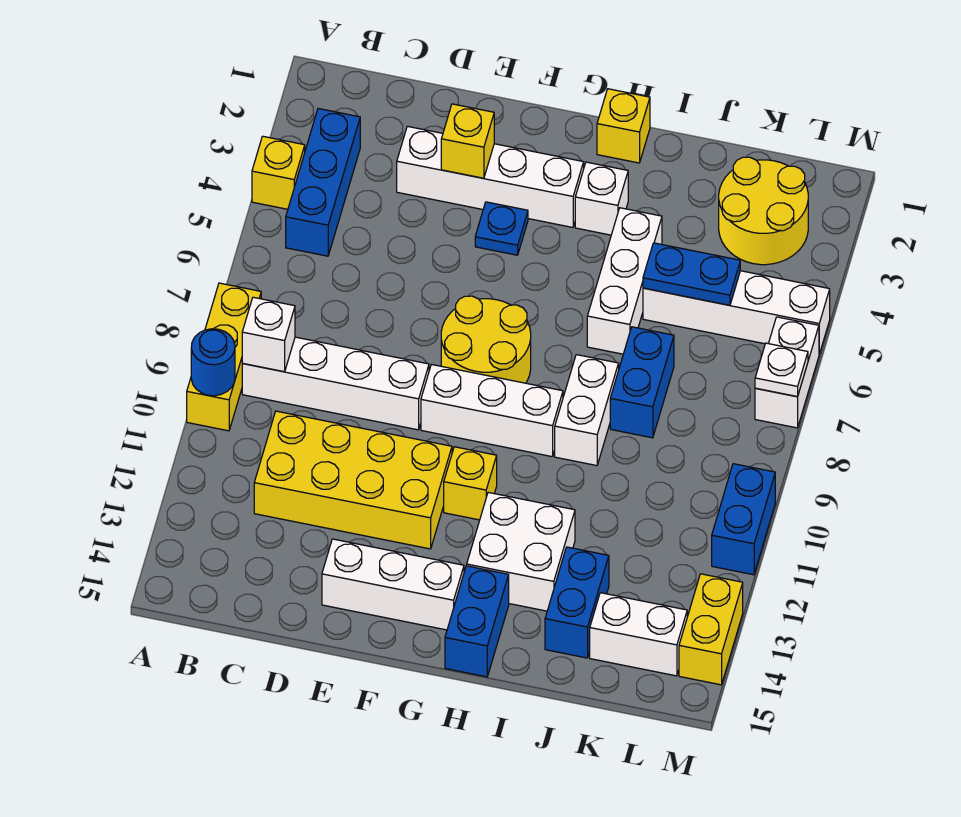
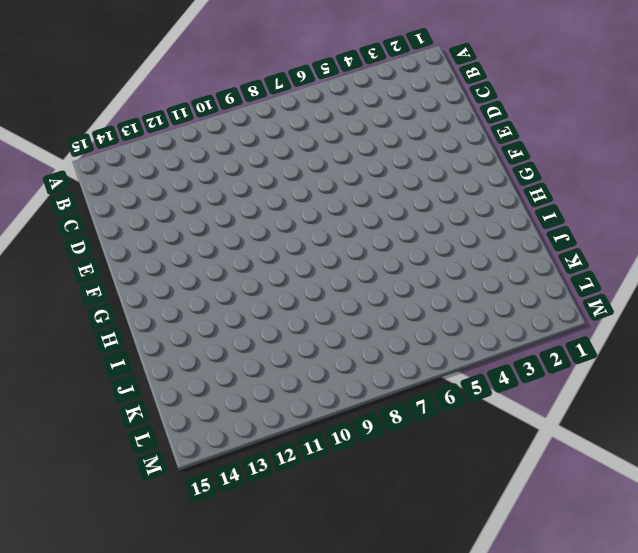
none -> yellow brick A4 level 1
none -> yellow brick A8:A10 level 1
none -> blue brick B3:B5 level 1
none -> white brick B9:E9 level 1

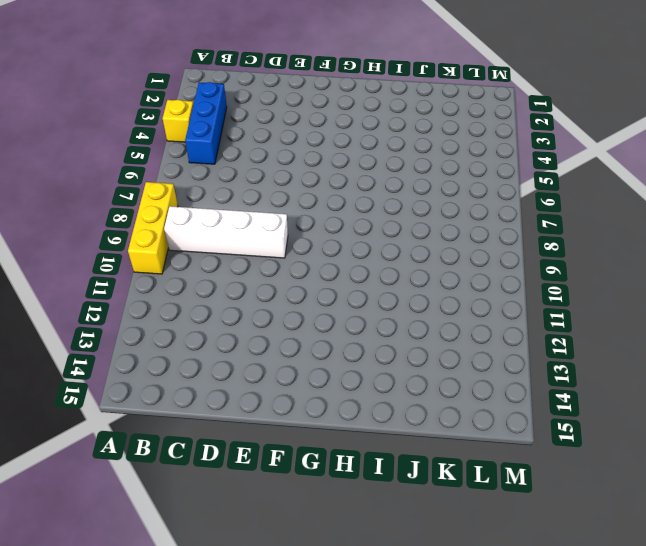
none -> yellow brick C11:F12 level 1
none -> white brick D3:G3 level 1
none -> white brick E14:G14 level 1
none -> blue plate F4 level 1

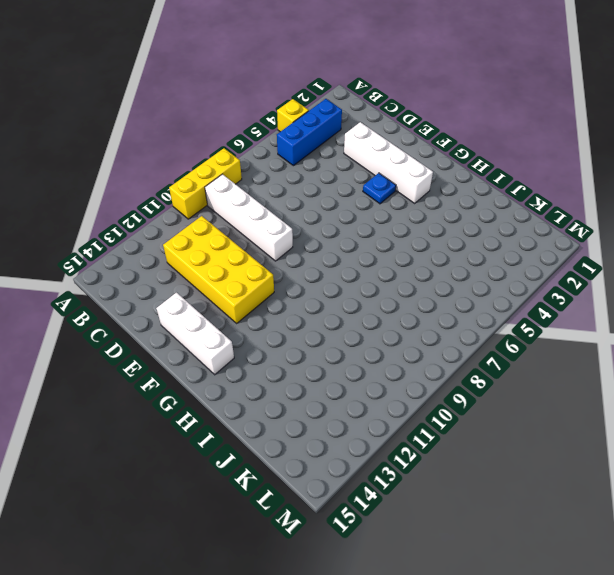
none -> yellow round brick F7:G8 level 1
none -> white brick F9:H9 level 1
none -> yellow brick G11 level 1
none -> yellow brick H1 level 1

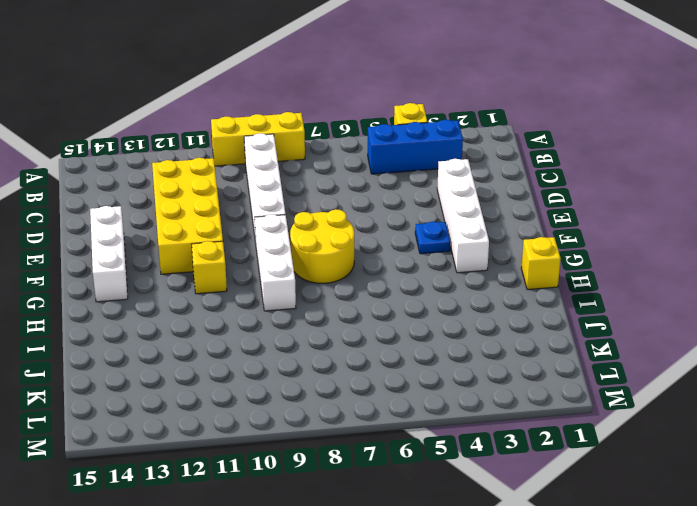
none -> white brick H3 level 1
none -> white brick H12:I13 level 1
none -> blue brick H14:H15 level 1
none -> white brick I4:I6 level 1

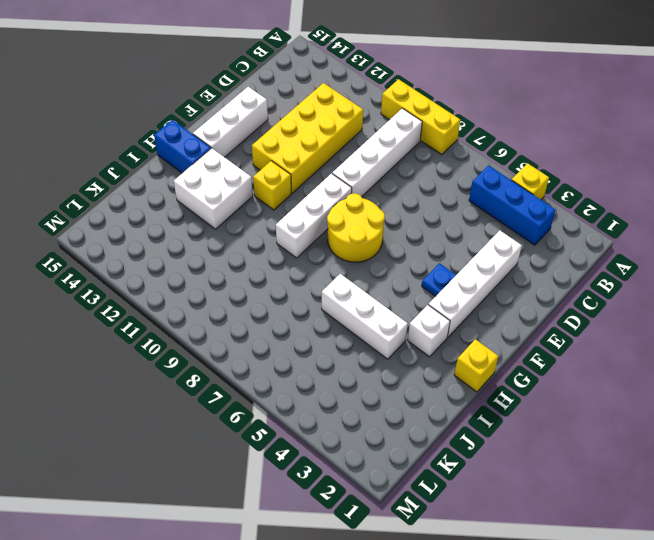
none -> white brick I8:I9 level 1
none -> white brick J5:M5 level 1
none -> blue brick J7:J8 level 1
none -> blue brick J13:J14 level 1

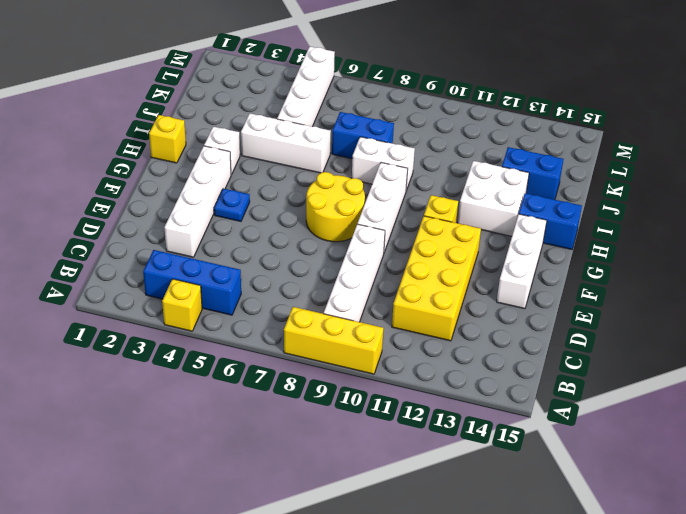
none -> yellow round brick K2:L3 level 1
none -> white brick K14:L14 level 1
none -> white brick M6:M7 level 1
none -> blue brick M10:M11 level 1

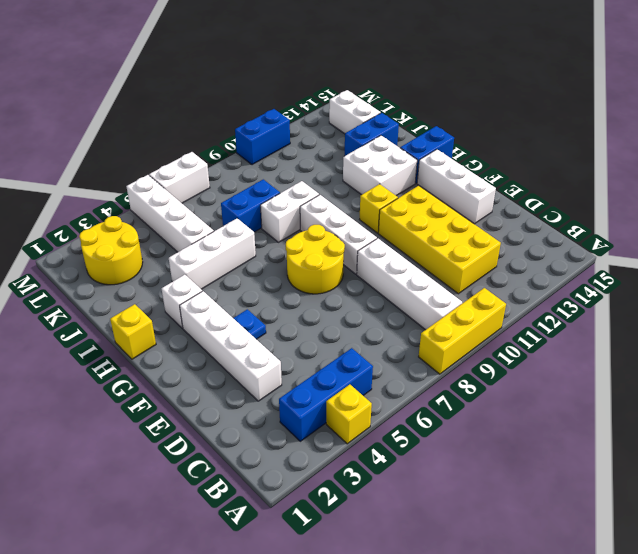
none -> yellow brick M13:M14 level 1
none -> blue round brick A10 level 2
none -> white brick B9 level 2
none -> yellow brick E3 level 2

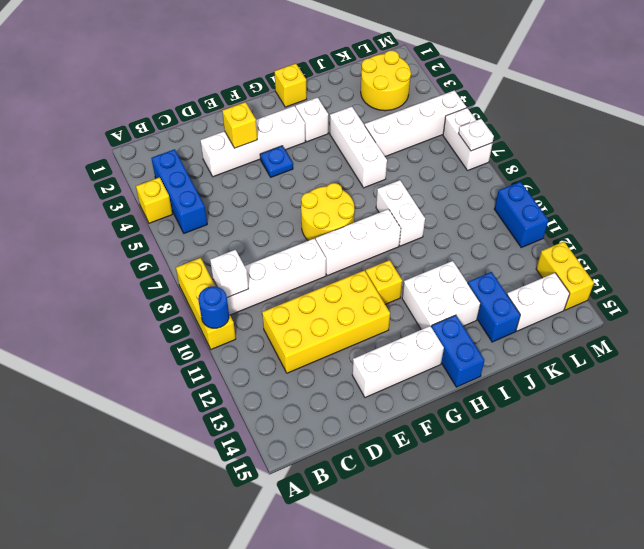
none -> blue brick J7:J8 level 1
none -> blue plate J5:K5 level 2

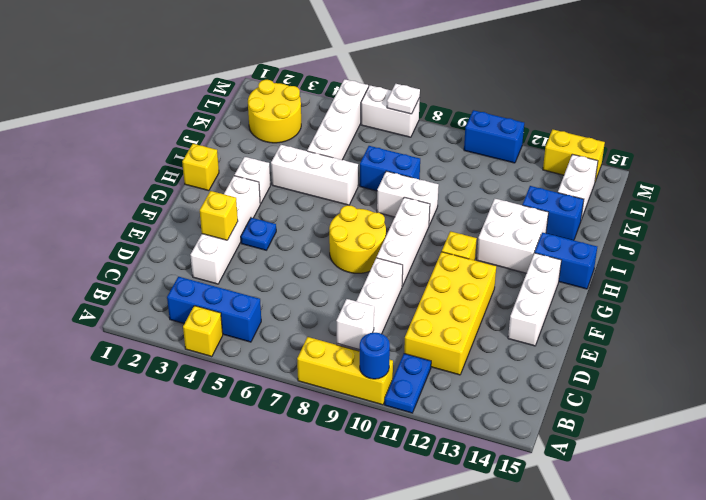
blue plate A11:B11 level 1 -> blue plate J5:K5 level 2

